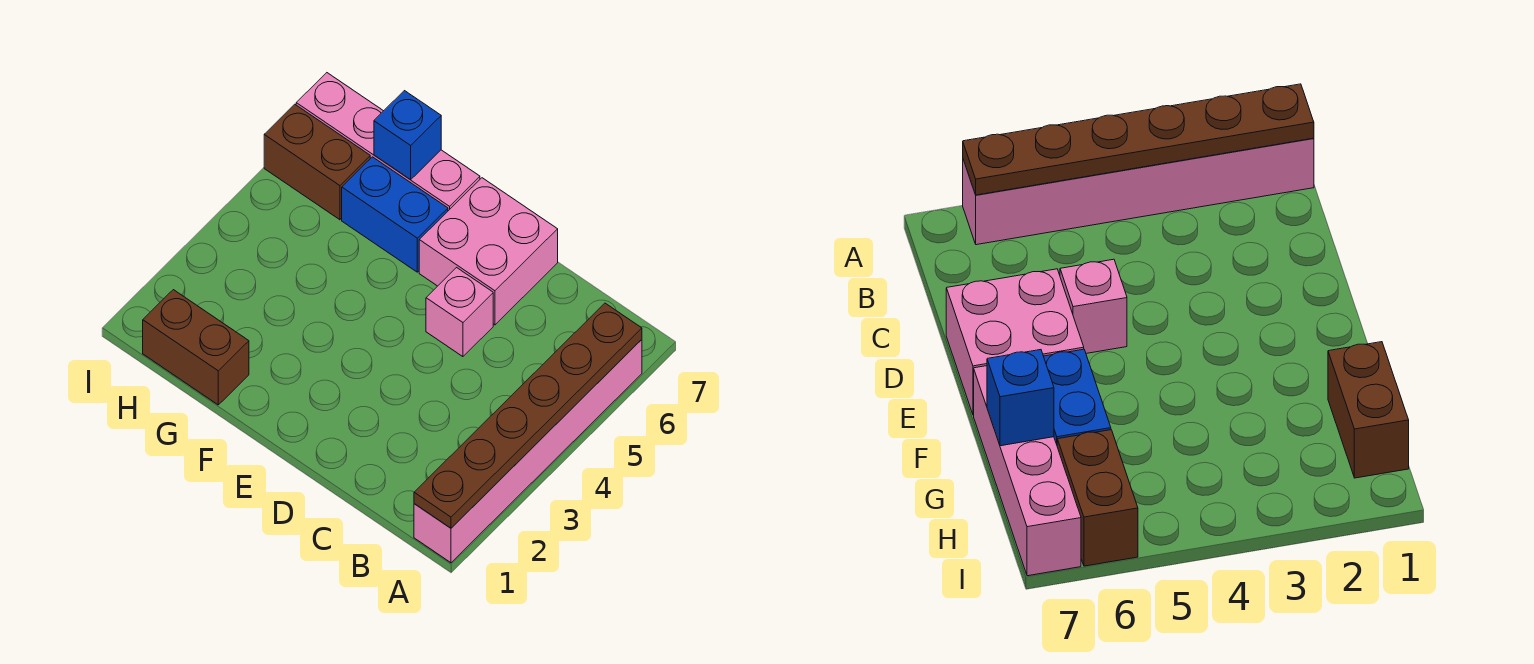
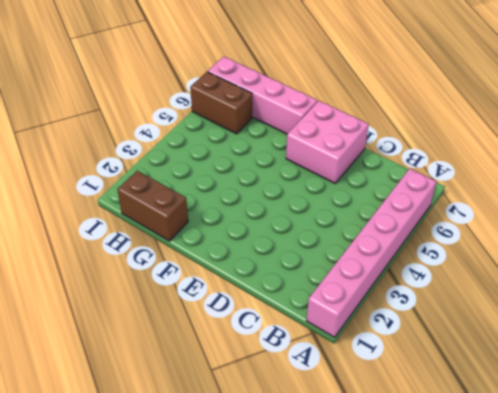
none -> pink brick D5 level 1
none -> blue brick F6:G6 level 1

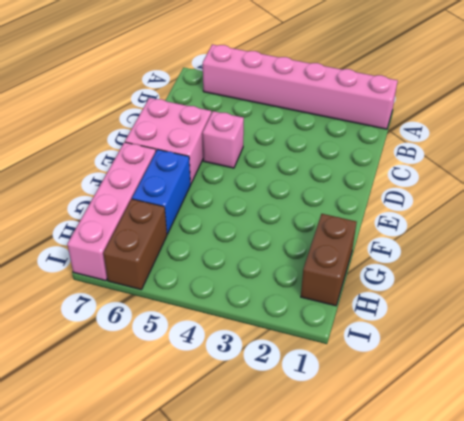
none -> brown plate A1:A6 level 2
none -> blue brick G7 level 2

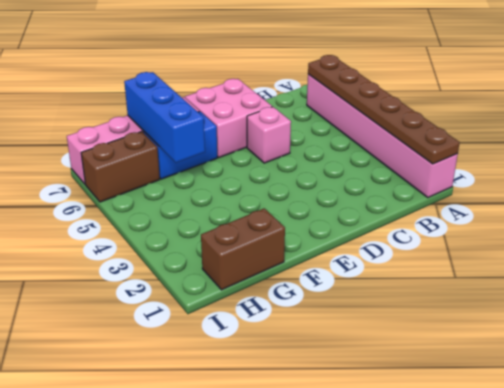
blue brick G5:G7 level 2 -> blue brick G7 level 2

